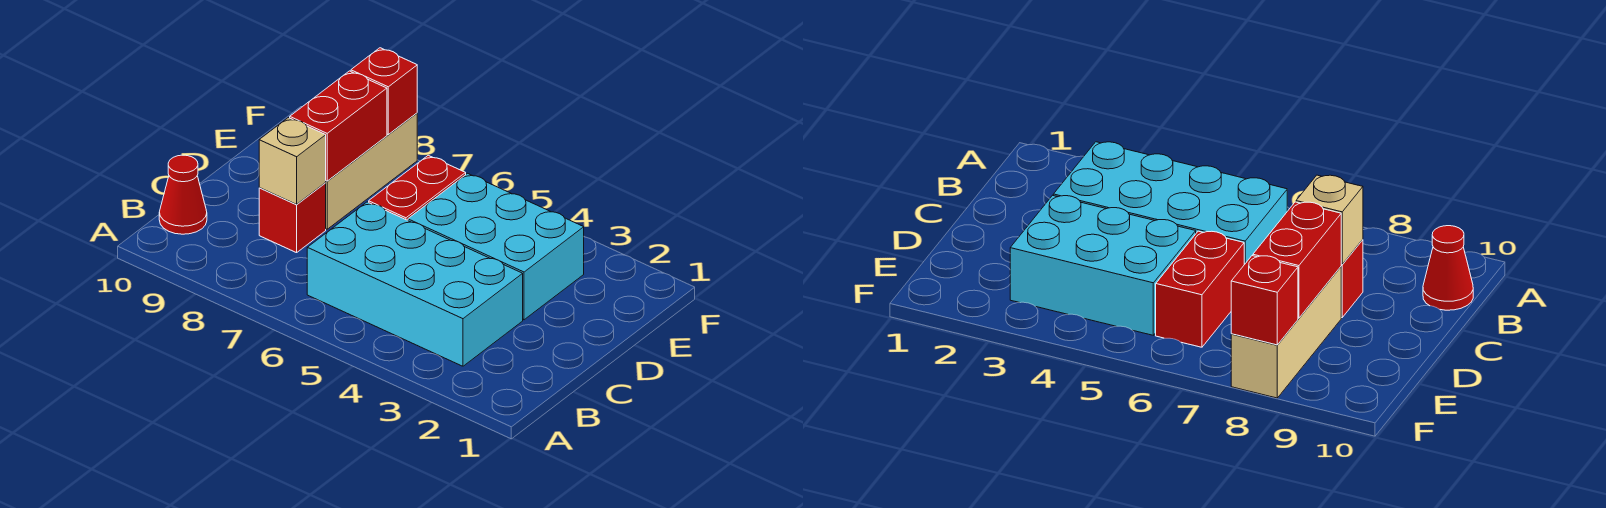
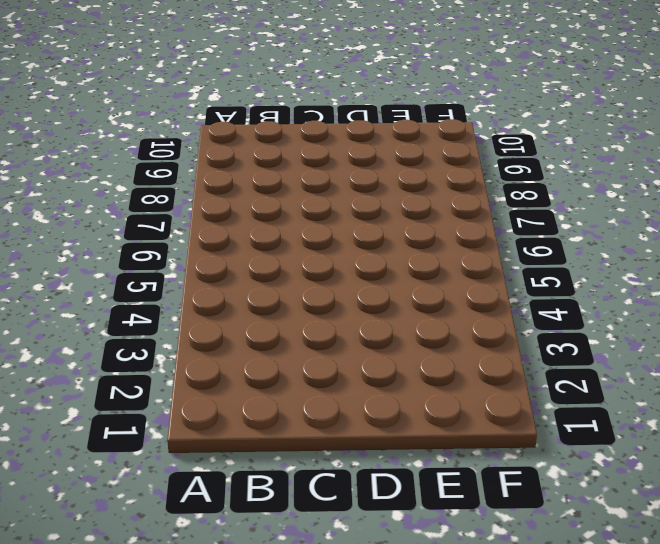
none -> cyan brick B3:C6 level 1
none -> red cone B10 level 1

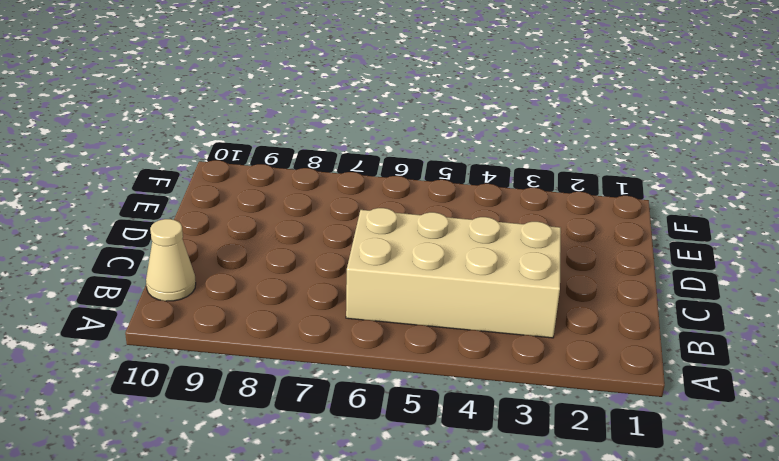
tan brick B3:C6 level 1 -> cyan brick B3:C6 level 1
tan cone B10 level 1 -> red cone B10 level 1
none -> red brick C8 level 1
none -> cyan brick D3:E5 level 1

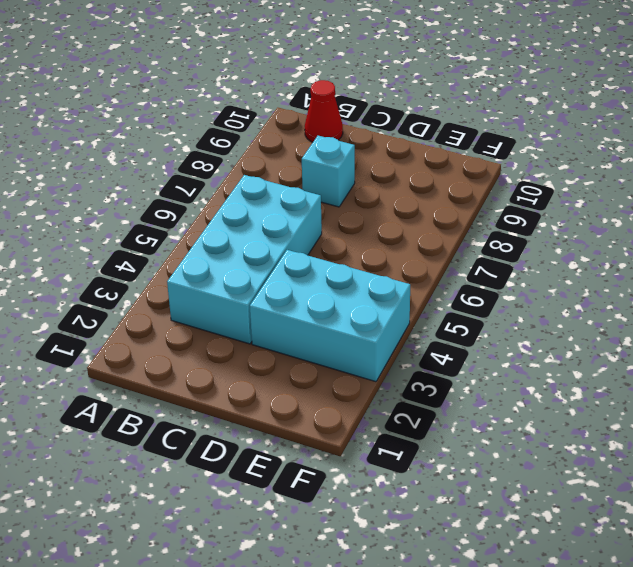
cyan brick C8 level 1 -> red brick C8 level 1
cyan brick D3:F4 level 1 -> cyan brick D3:E5 level 1
none -> red brick D6:E6 level 1
none -> tan brick D8:F8 level 1

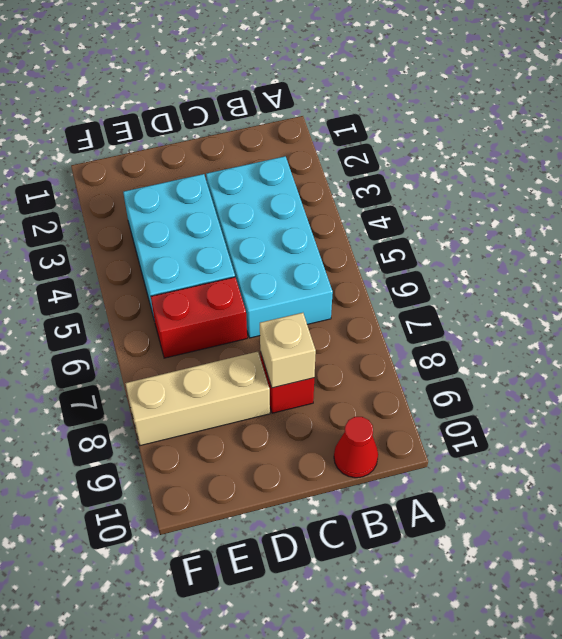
none -> red brick D8:E8 level 2
none -> red brick F8 level 2

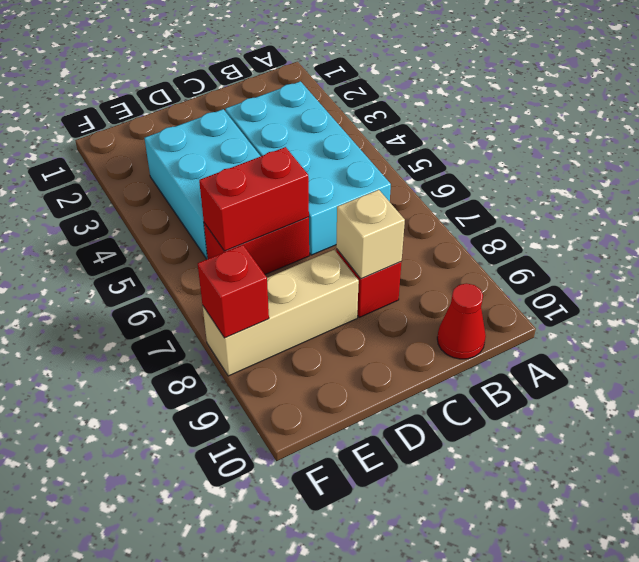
red brick D6:E6 level 2 -> red brick D8:E8 level 2

